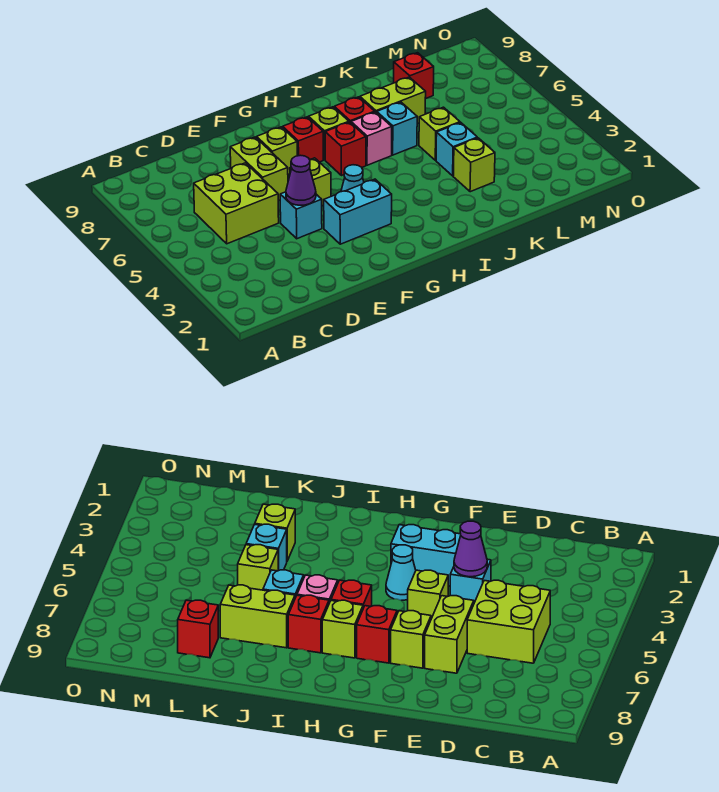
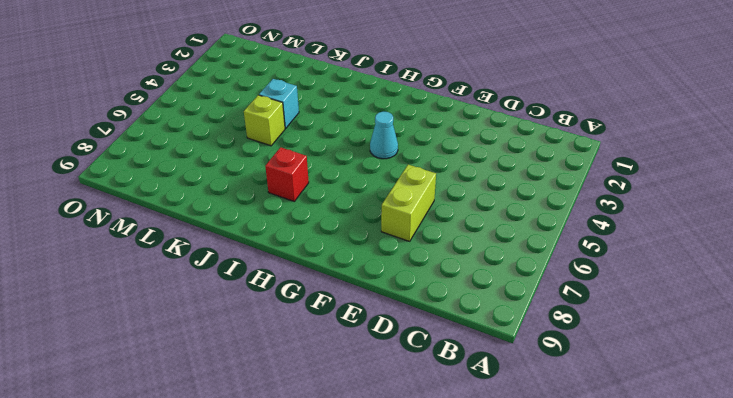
none -> lime brick C5:D6 level 1
none -> cyan brick E4 level 1
none -> cyan brick F3:G3 level 1

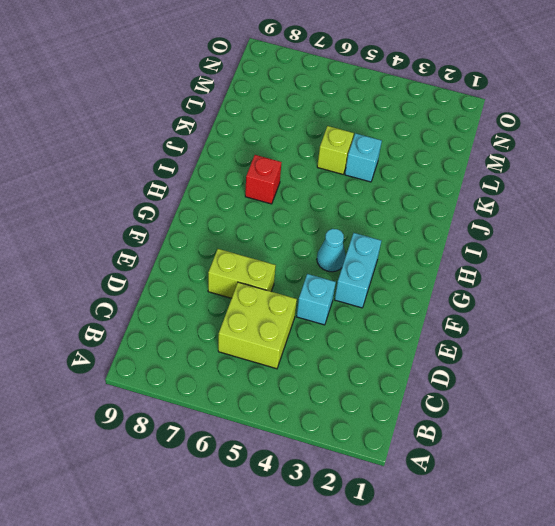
none -> lime brick F5 level 1
none -> lime brick F7 level 1
none -> red brick G7 level 1

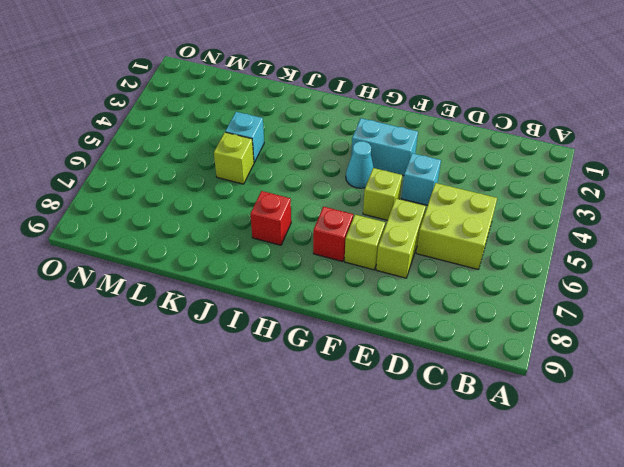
none -> red brick H6 level 1
none -> lime brick H7 level 1
none -> pink brick I6 level 1

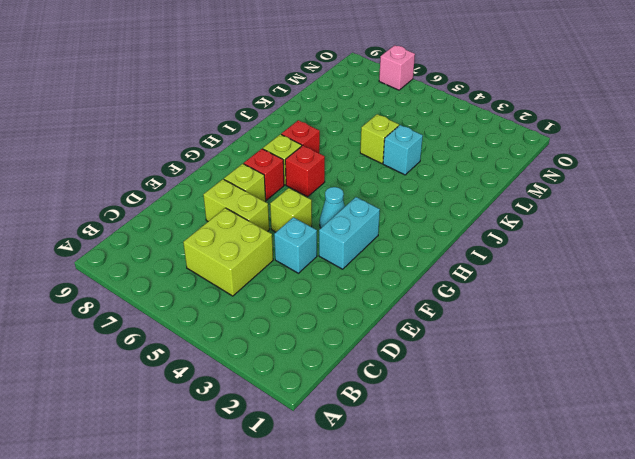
pink brick O7 level 1 -> pink brick I6 level 1
none -> cyan brick J6 level 1
none -> lime brick J7:K7 level 1
none -> lime brick K3 level 1

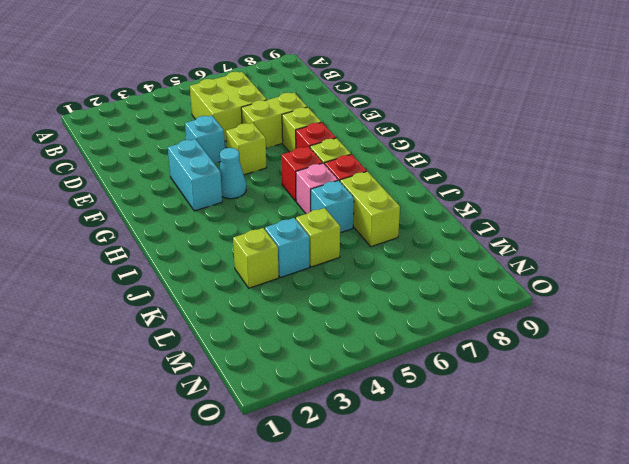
none -> red brick L8 level 1
none -> purple cone E4 level 2

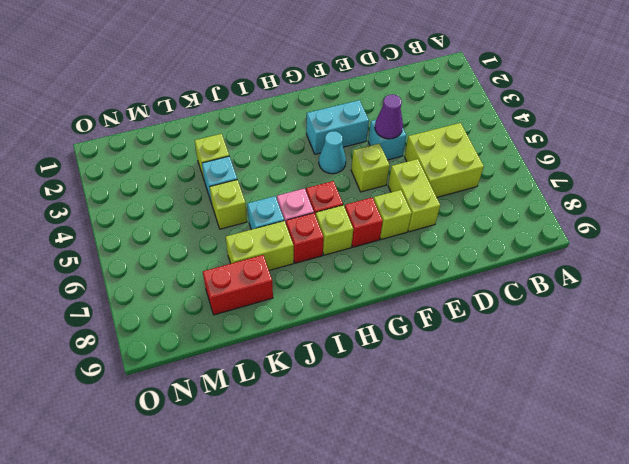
red brick K8:L8 level 1 -> red brick L8 level 1

